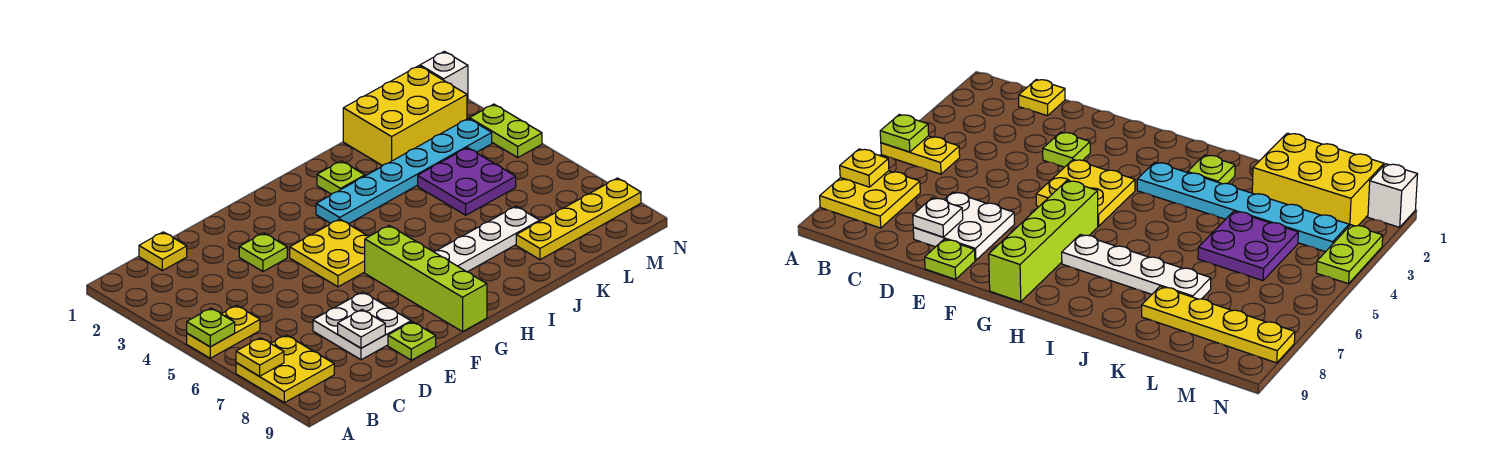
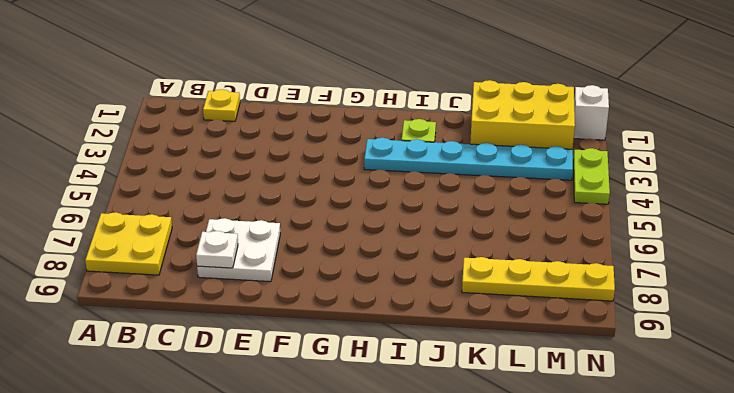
none -> yellow plate A5:B5 level 1
none -> lime plate E3 level 1
none -> lime plate E9 level 1

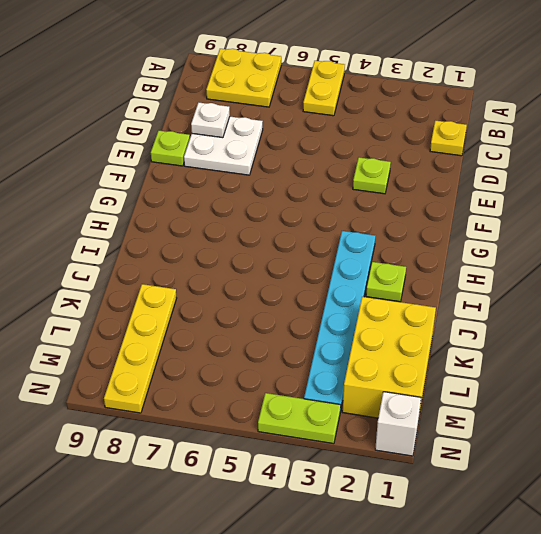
none -> yellow plate F4:G5 level 1
none -> lime brick G6:G9 level 1
none -> white plate H7:K7 level 1

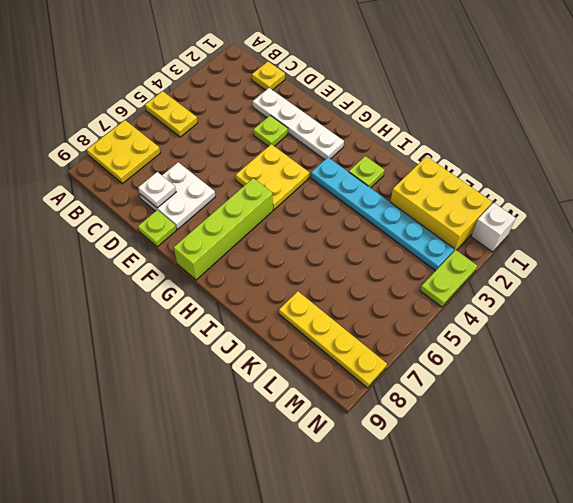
white plate D2:G2 level 1 -> white plate H7:K7 level 1
none -> purple plate K4:L5 level 1
none -> lime plate A5 level 2
none -> yellow plate A7 level 2

